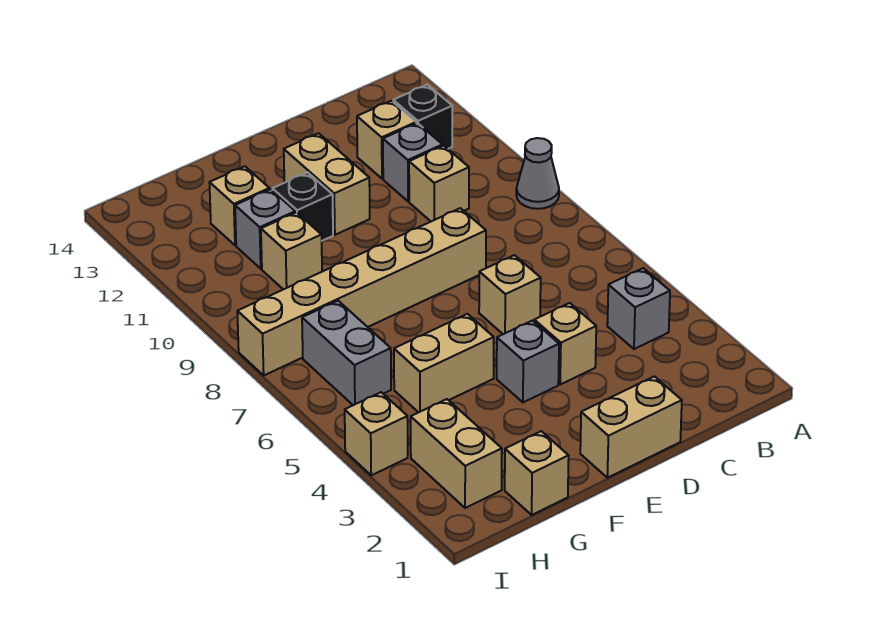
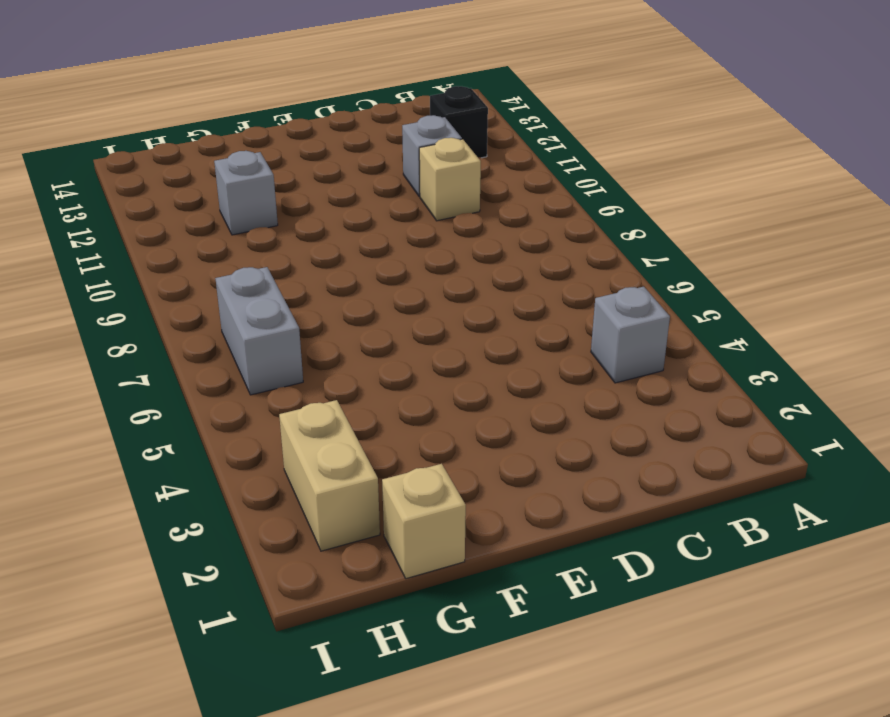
none -> grey cone A9 level 1
none -> tan brick C12 level 1
none -> tan brick D1:E1 level 1

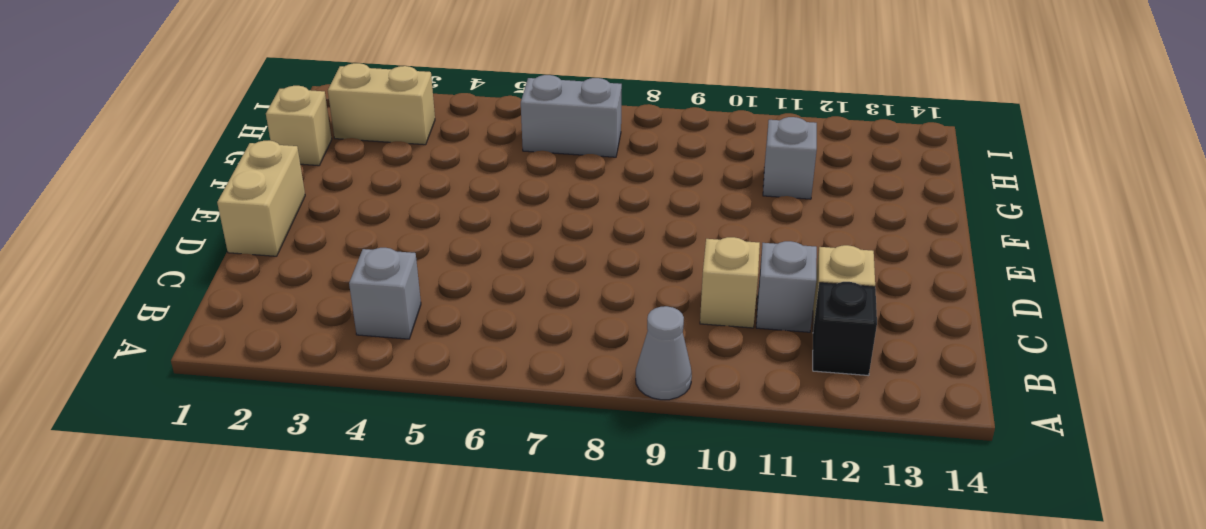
none -> tan brick D4 level 1
none -> tan brick D6 level 1
none -> tan brick D8:I8 level 1

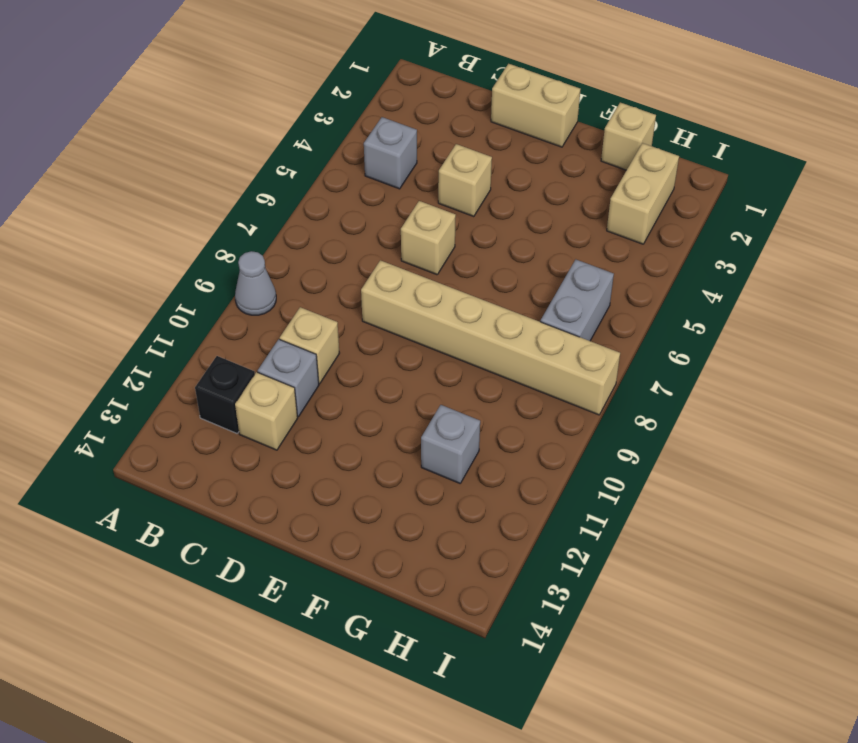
none -> grey brick E4 level 1
none -> tan brick E11:E12 level 1
none -> tan brick F5:G5 level 1

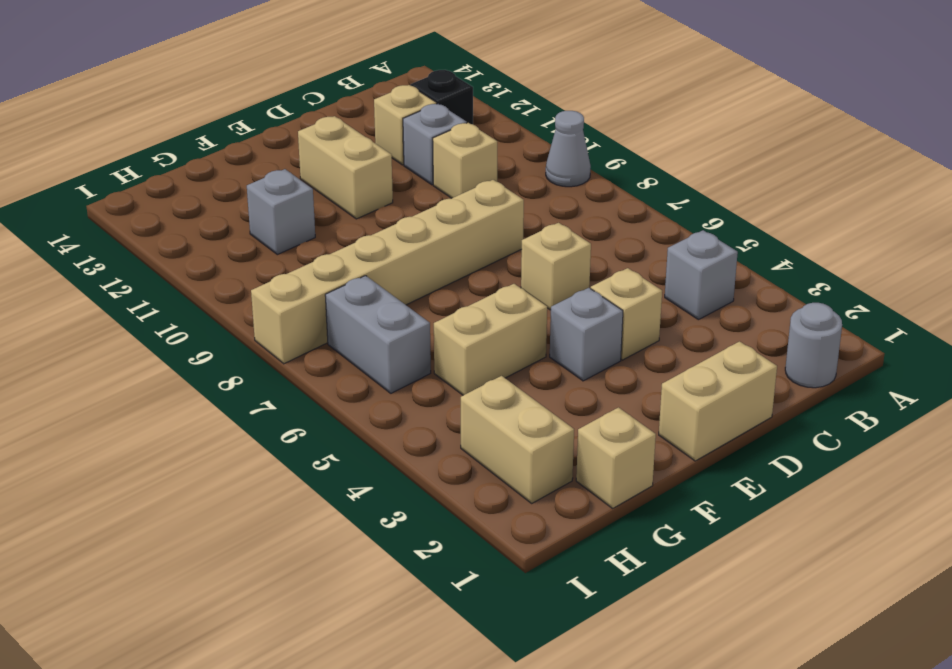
grey round brick B1 level 1 -> none
none -> black brick F11 level 1
none -> tan brick G10 level 1
none -> tan brick G12 level 1

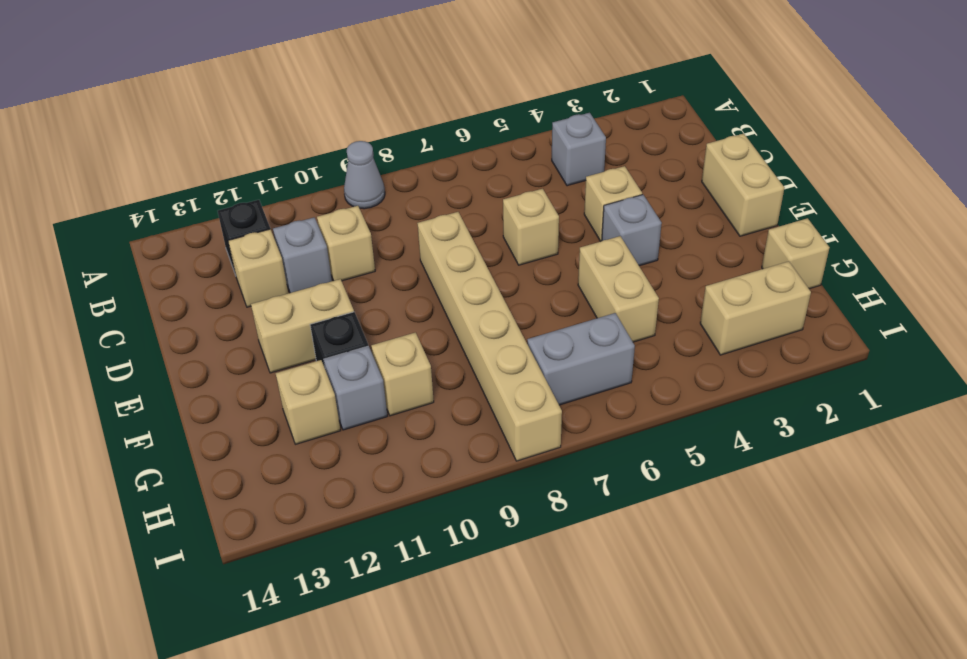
none -> tan brick I4 level 1

